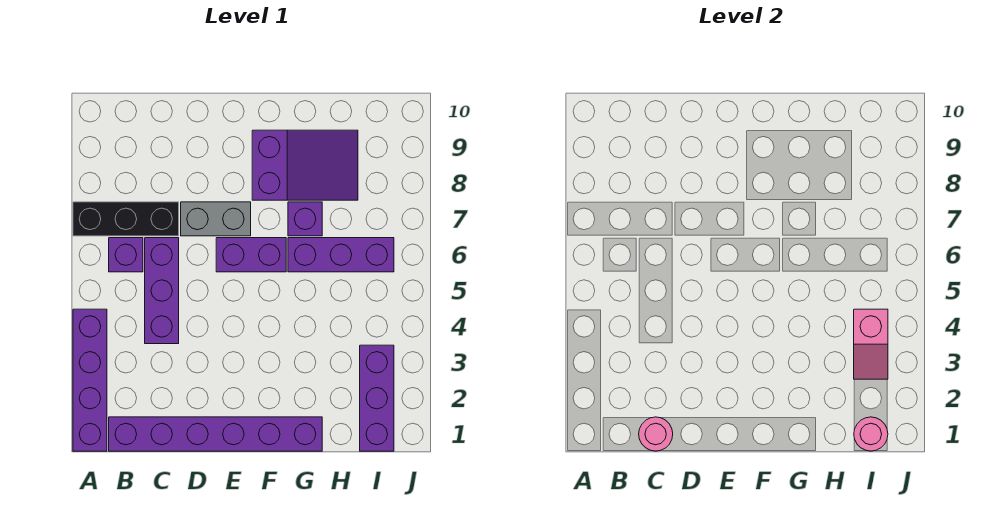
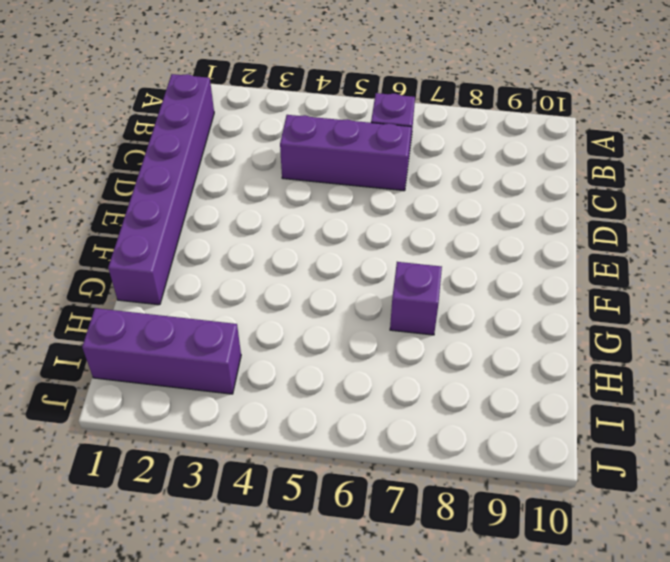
none -> purple brick A1:A4 level 1
none -> black brick A7:C7 level 1
none -> grey brick D7:E7 level 1

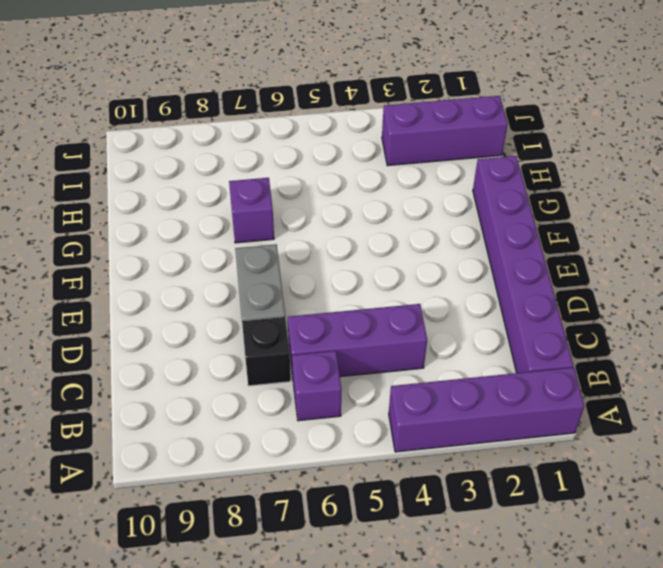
black brick C7 level 1 -> black brick A7:C7 level 1
none -> purple brick E6:F6 level 1
none -> purple slope F8:H9 level 1 top F
none -> purple brick G6:I6 level 1

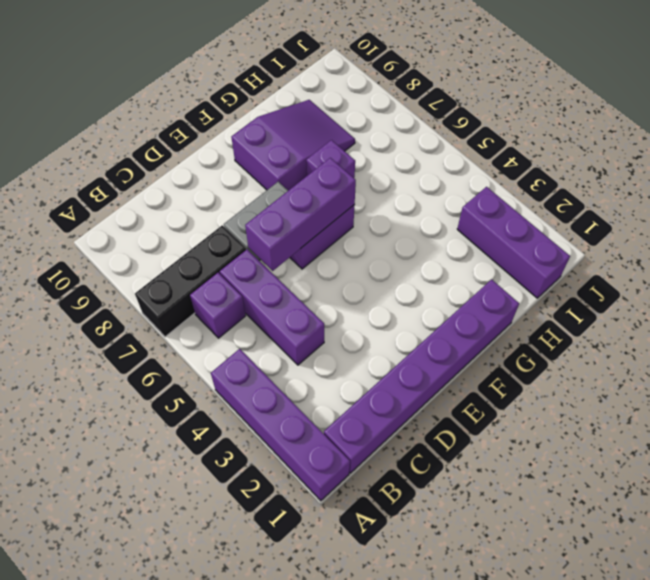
purple brick D6:F6 level 2 -> purple brick G6:I6 level 1
none -> pink round brick C1 level 2
none -> pink round brick I1 level 2
none -> pink slope I3:I4 level 2 top 4

